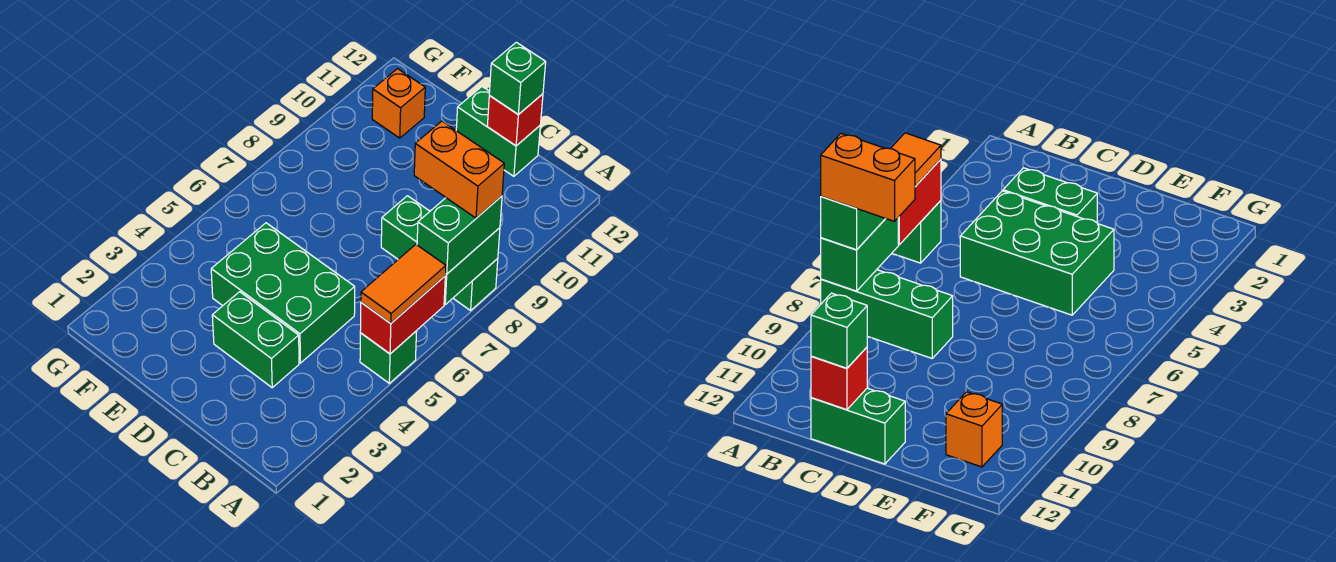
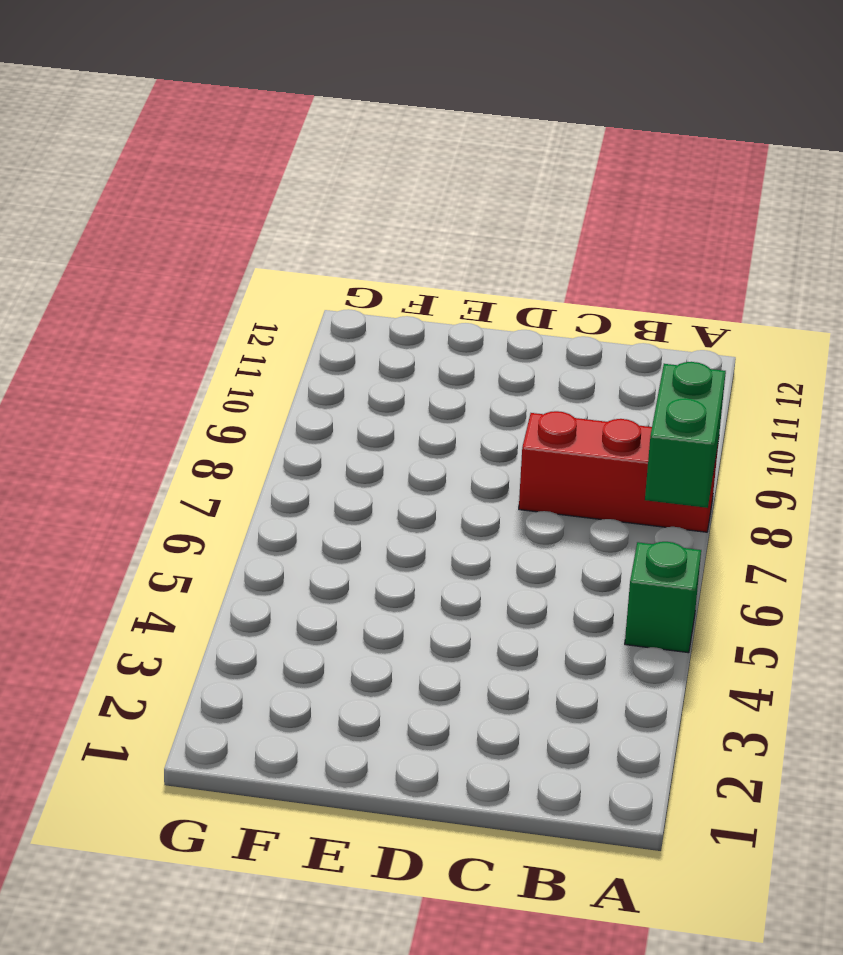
red brick A8:C8 level 1 -> green brick A8:C8 level 1
none -> green brick C3:D3 level 1
none -> green brick C4:E5 level 1
none -> green brick C12:D12 level 1

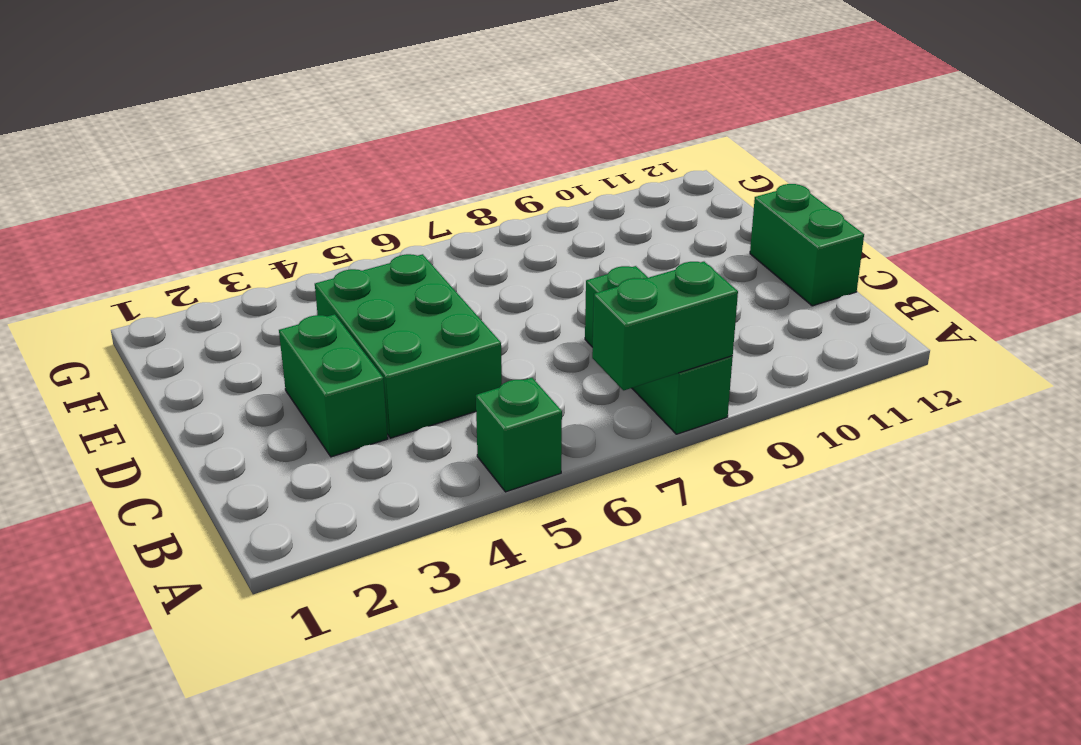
none -> orange brick F11 level 1
none -> red brick A5:A6 level 2
none -> red brick C12 level 2

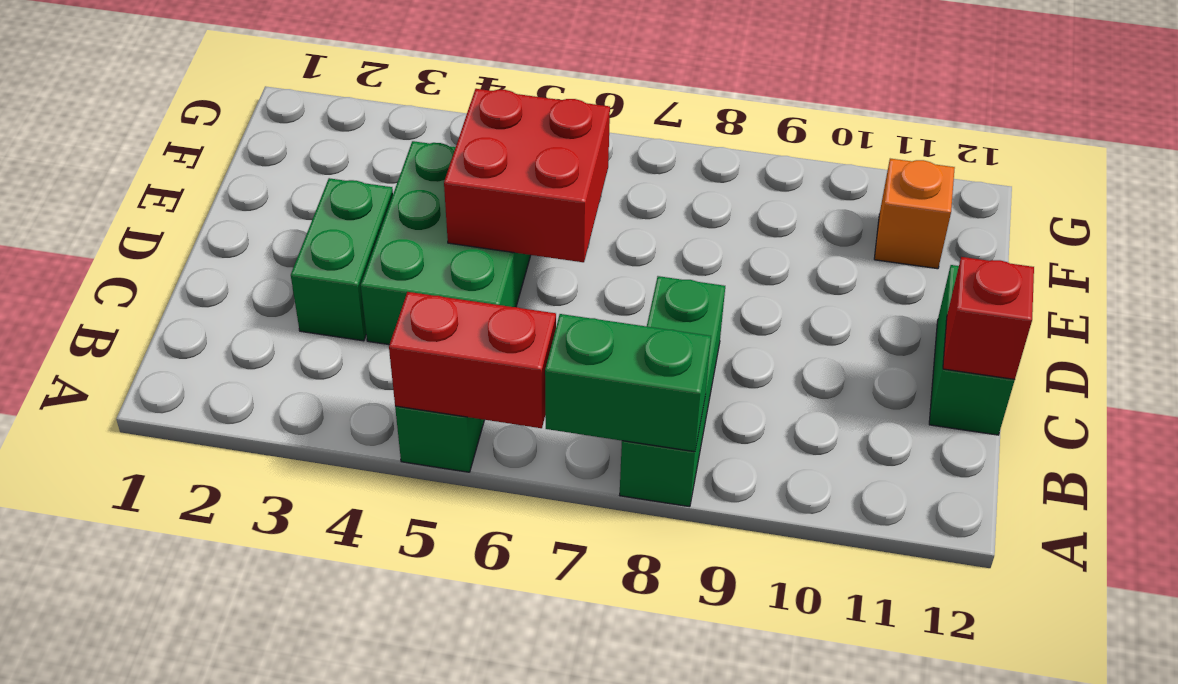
red brick D5:E6 level 2 -> none
none -> orange tile A5:A6 level 3
none -> green brick A7:A8 level 3
none -> green brick C12 level 3

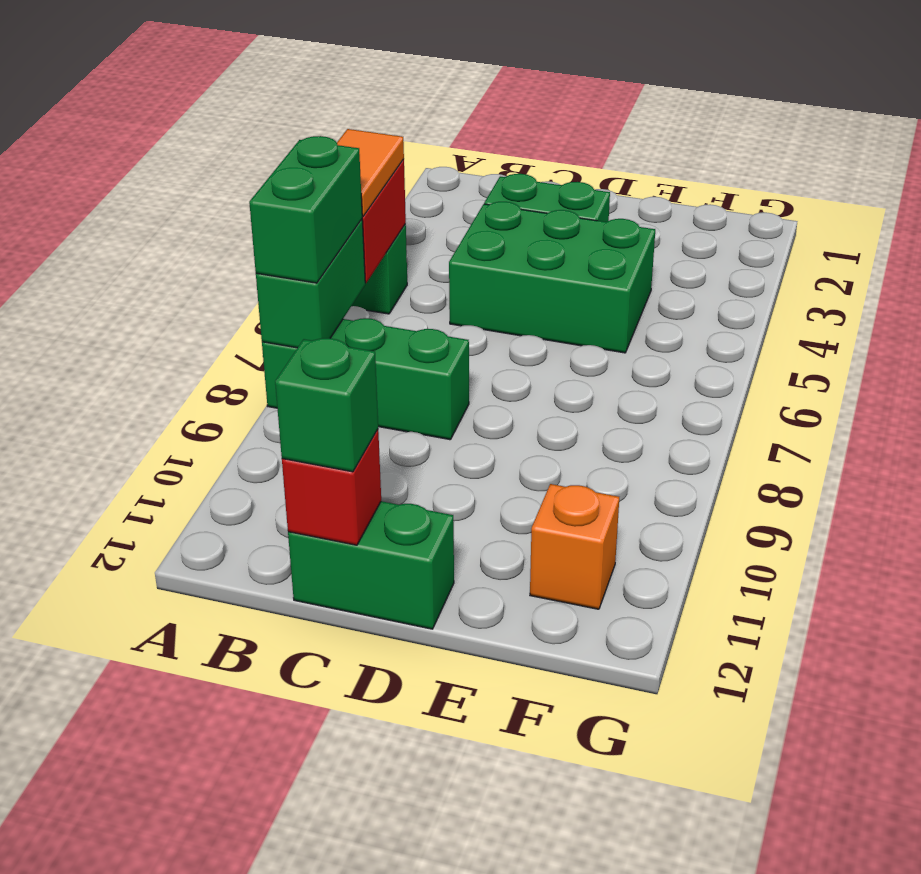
none -> orange brick A8:B8 level 4

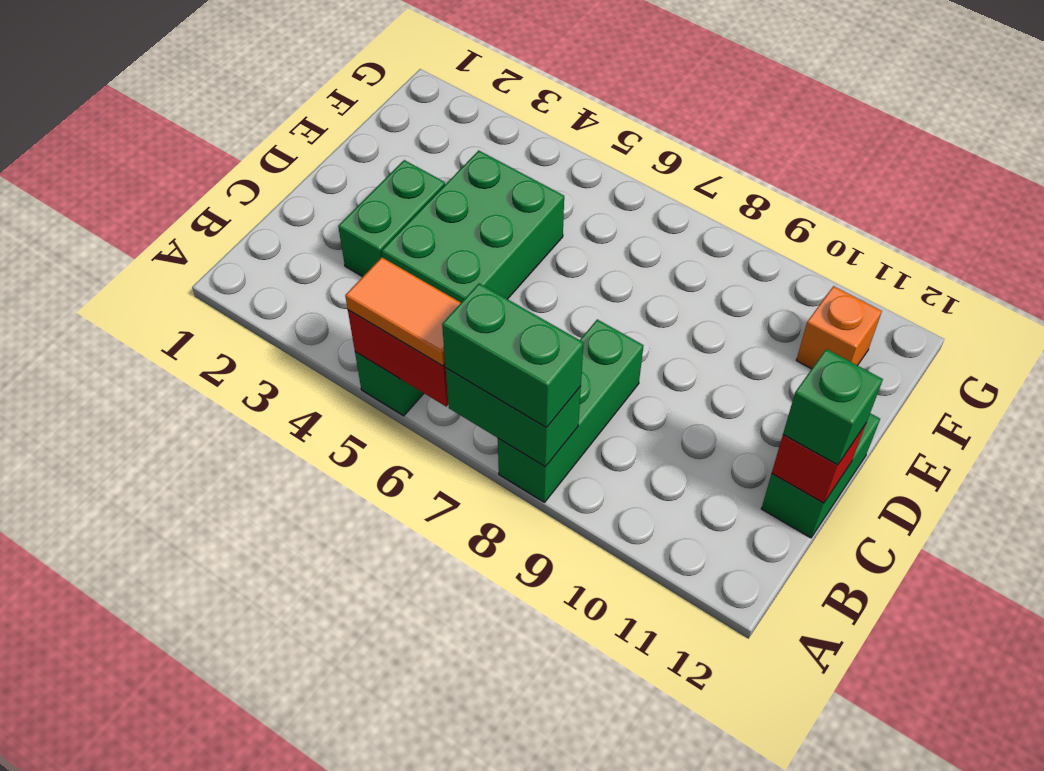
none -> orange brick A8:B8 level 4

